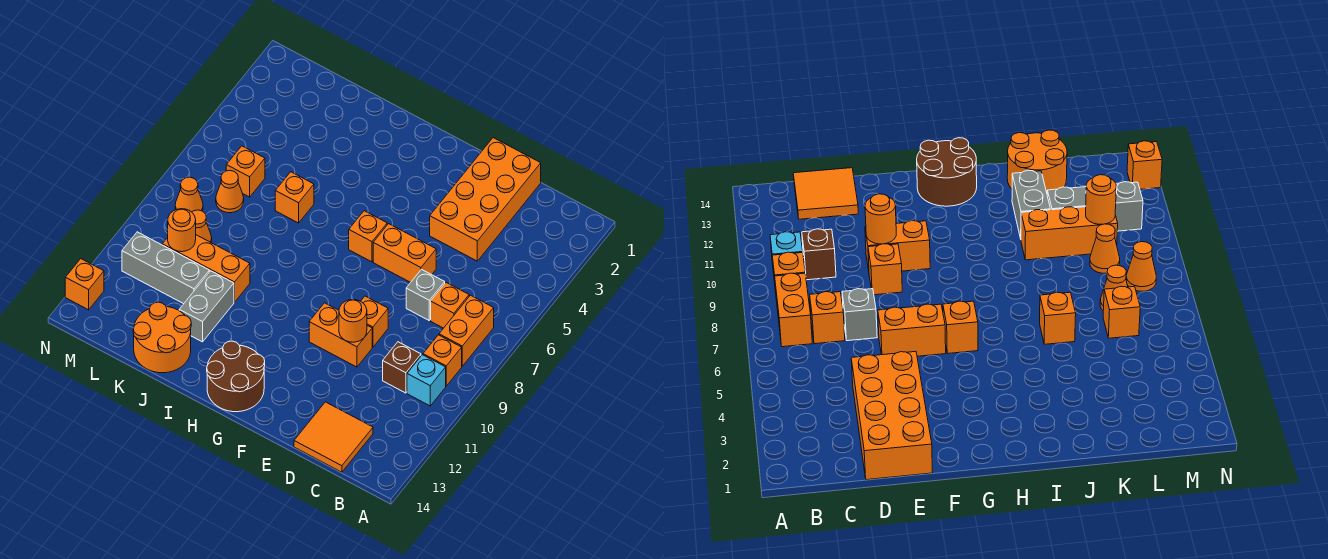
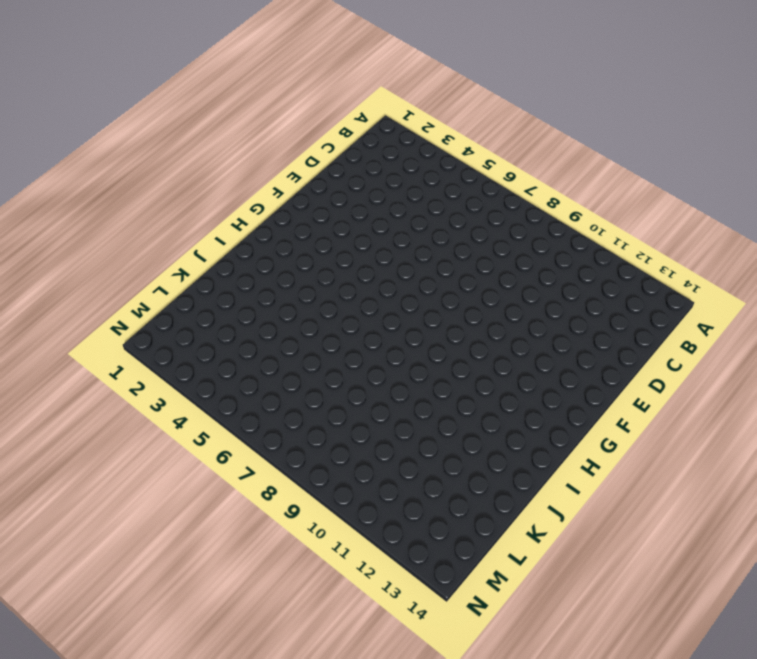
none -> orange brick B7:B8 level 1
none -> orange brick B9 level 1
none -> cyan brick B10 level 1

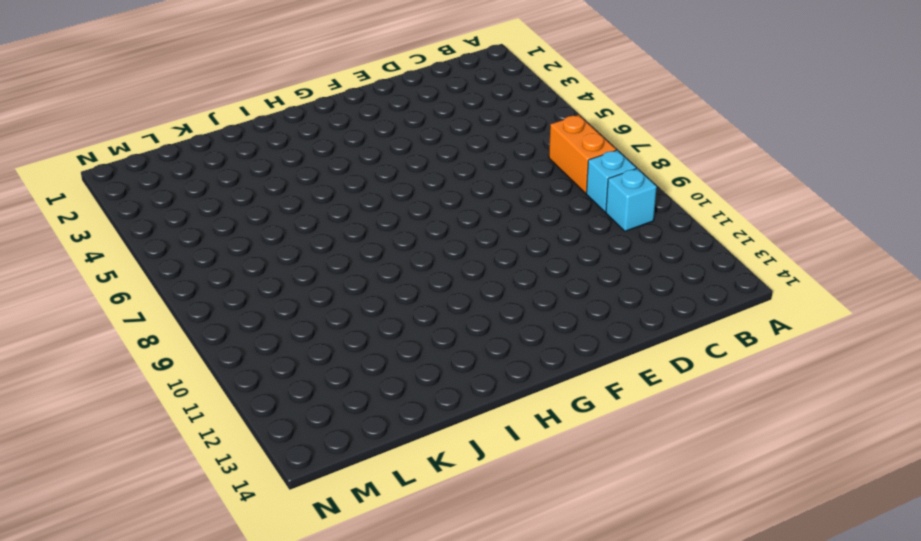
cyan brick B9 level 1 -> orange brick B9 level 1
none -> orange brick C7 level 1
none -> brown brick C10 level 1
none -> orange tile C13:D14 level 1

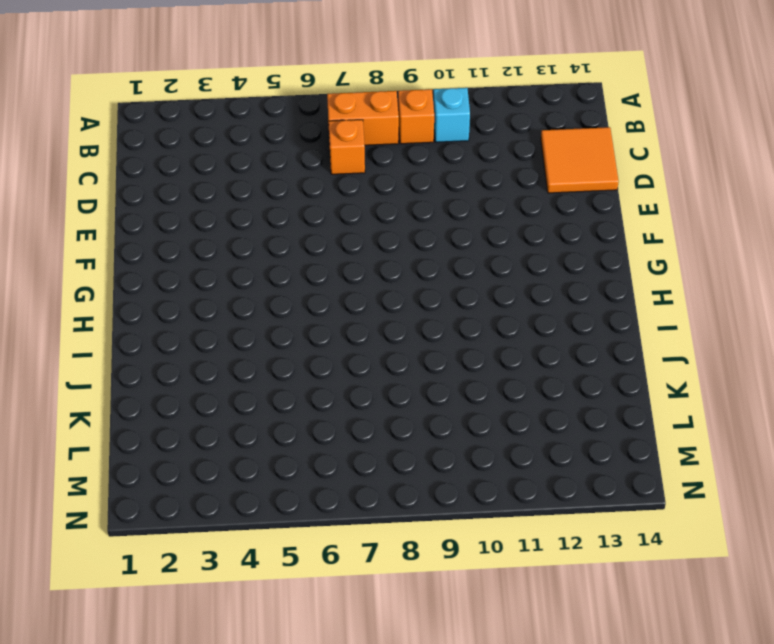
none -> brown brick C10 level 1
none -> orange brick D1:E4 level 1
none -> grey brick D7 level 1

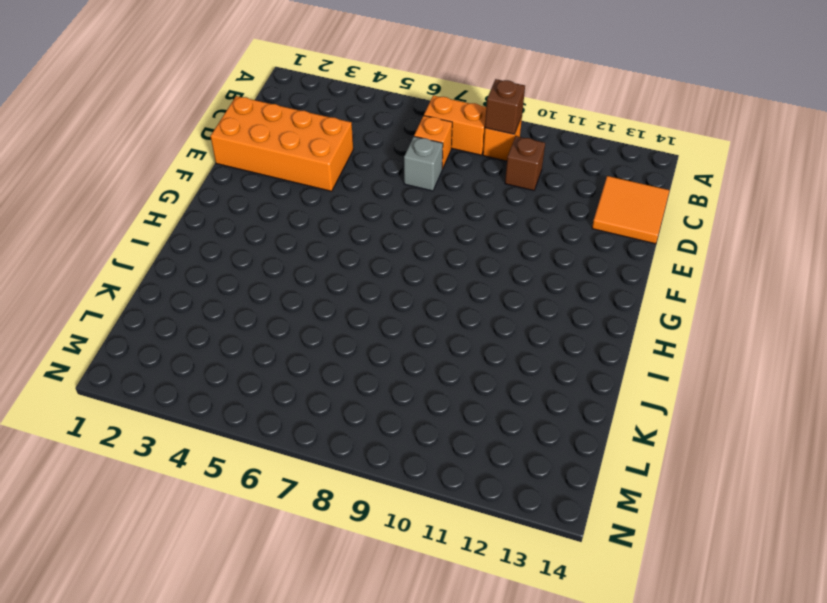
brown brick B9 level 2 -> none
none -> cyan brick B10 level 1
none -> orange brick E6:F6 level 1
none -> orange brick E9 level 1

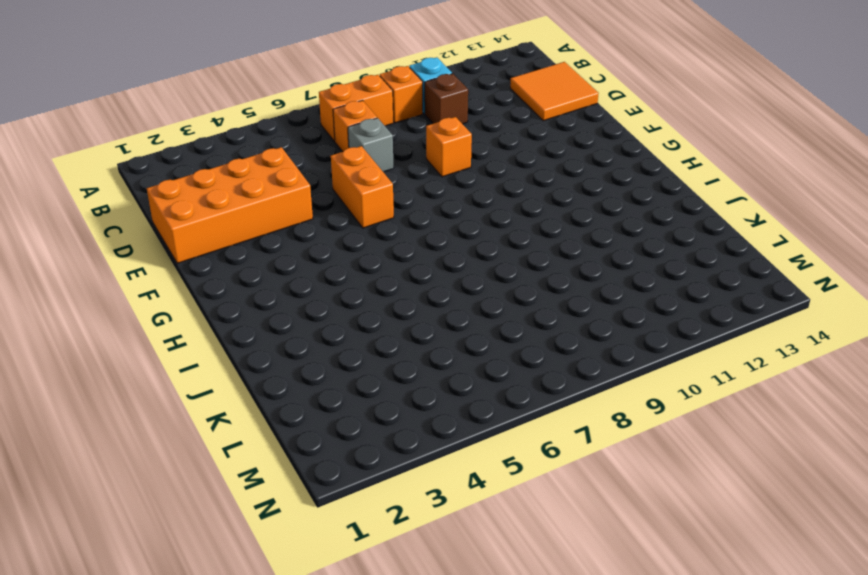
none -> orange brick E10:F10 level 1
none -> orange brick G6 level 1
none -> brown round brick G13:H14 level 1

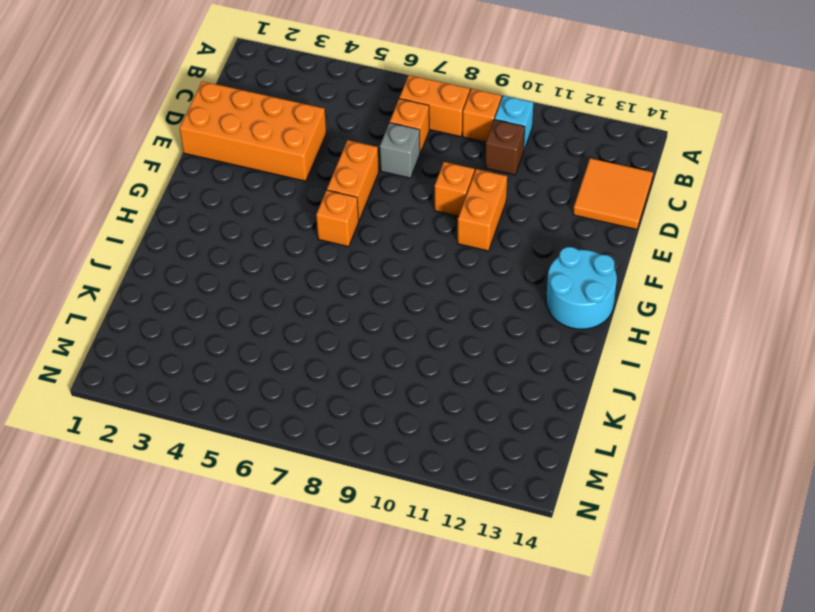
cyan round brick G13:H14 level 1 -> brown round brick G13:H14 level 1
none -> orange brick J6 level 1
none -> orange brick J10:L10 level 1
none -> grey brick J11:J12 level 1

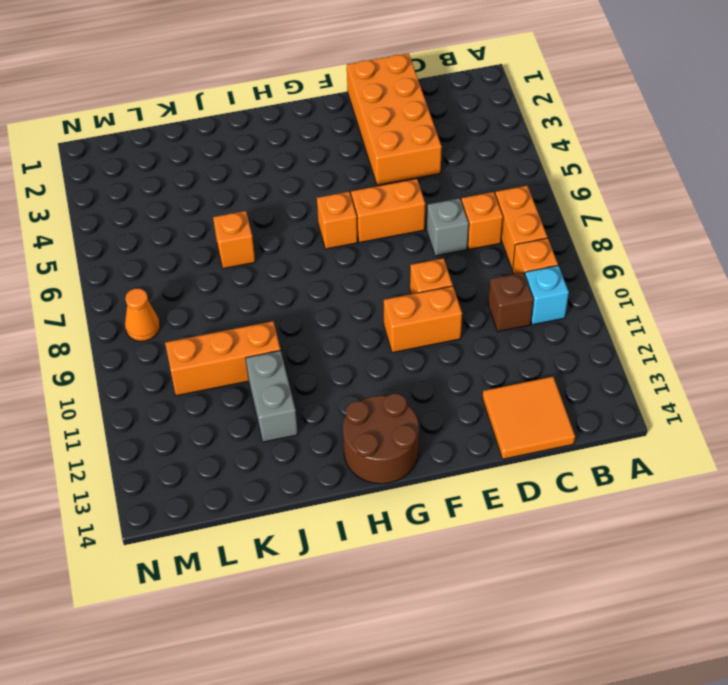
none -> orange round brick J13:K14 level 1
none -> grey brick K11:M11 level 1
none -> orange brick L6 level 1

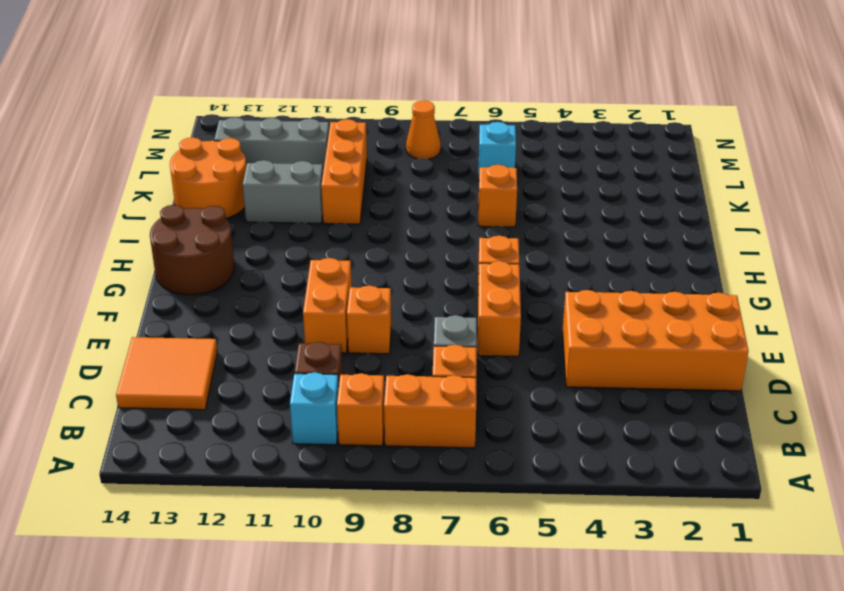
cyan brick L6 level 1 -> orange brick L6 level 1
grey brick L11:L13 level 1 -> grey brick K11:M11 level 1
none -> orange cone L7 level 1
none -> orange cone L9 level 1
none -> orange brick N13 level 1

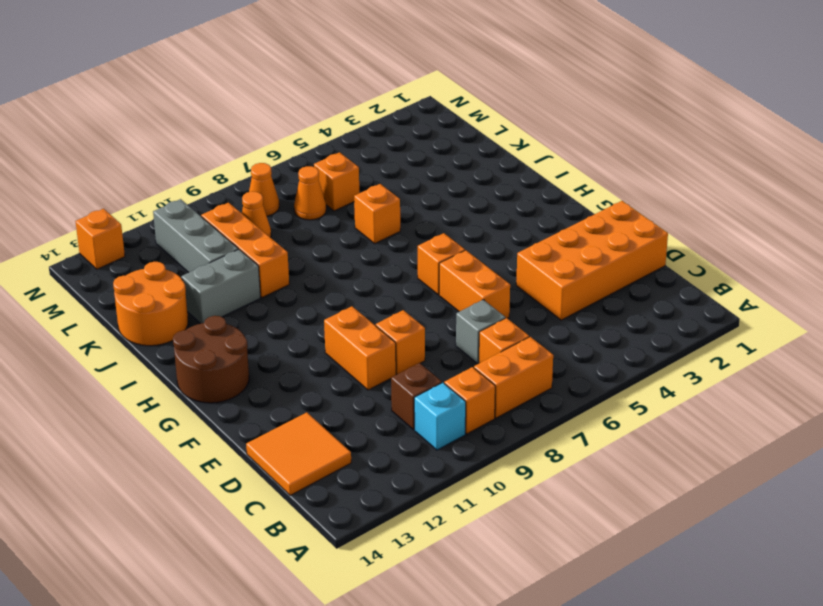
none -> orange round brick E10 level 2
none -> orange round brick L10 level 2

